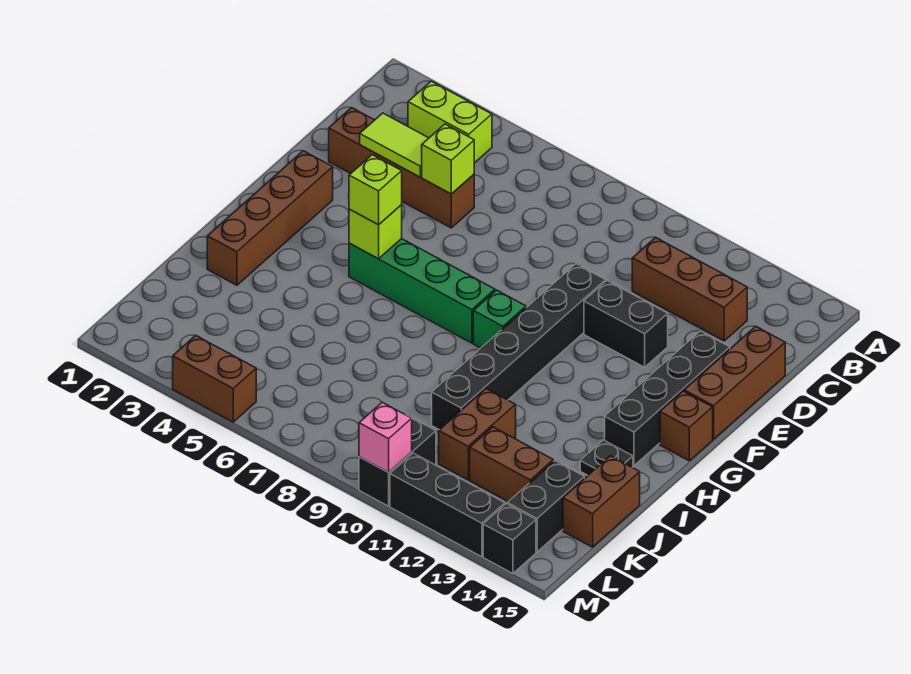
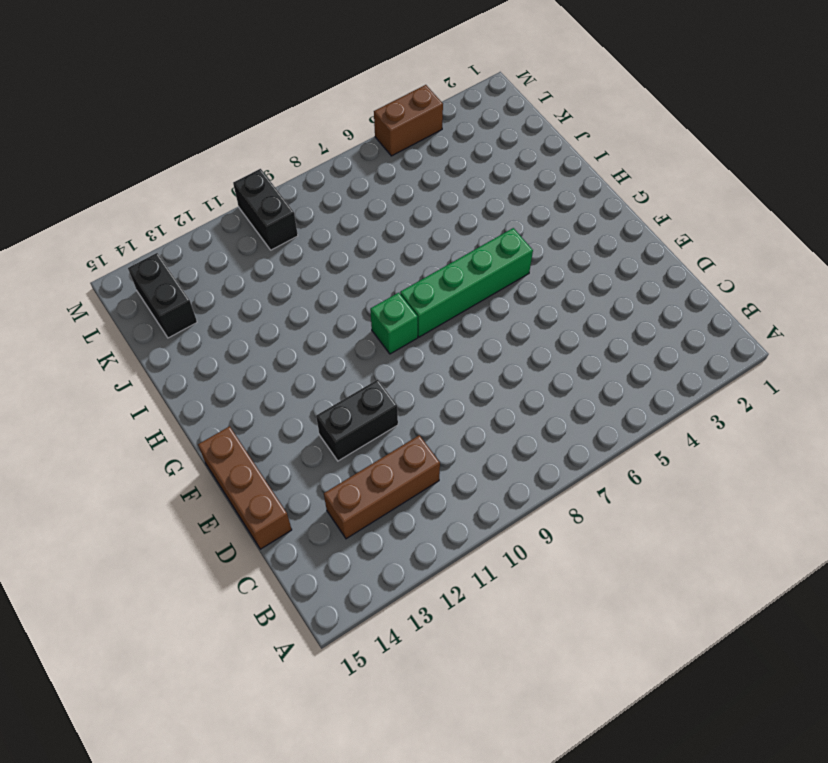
none -> lime brick B3:B4 level 1
none -> brown brick D2:D5 level 1
none -> black brick E10:J10 level 1

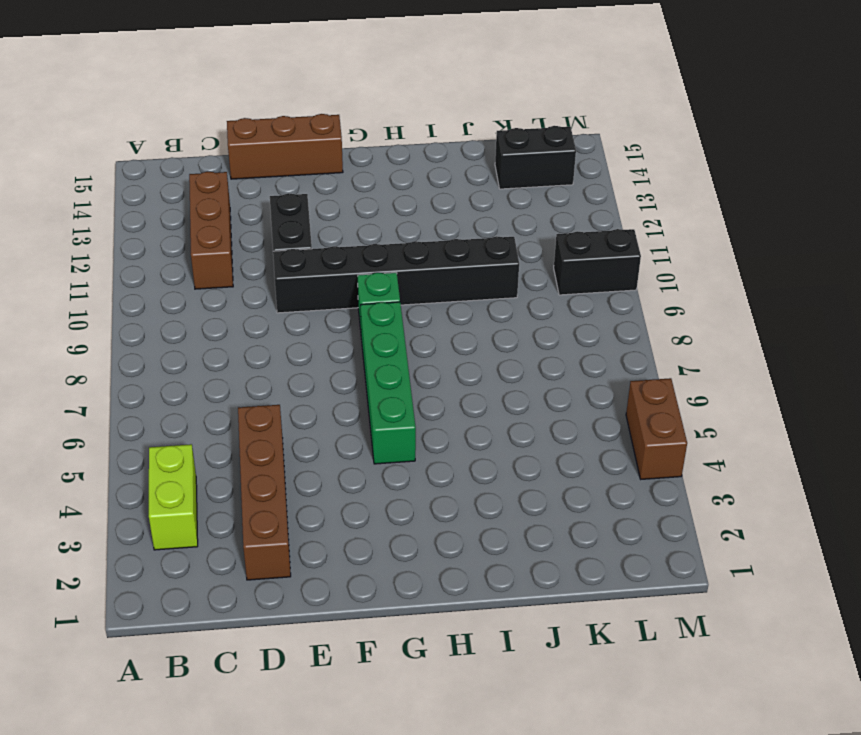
none -> black brick E14:H14 level 1
none -> brown brick F2:I2 level 1
none -> brown brick G15 level 1

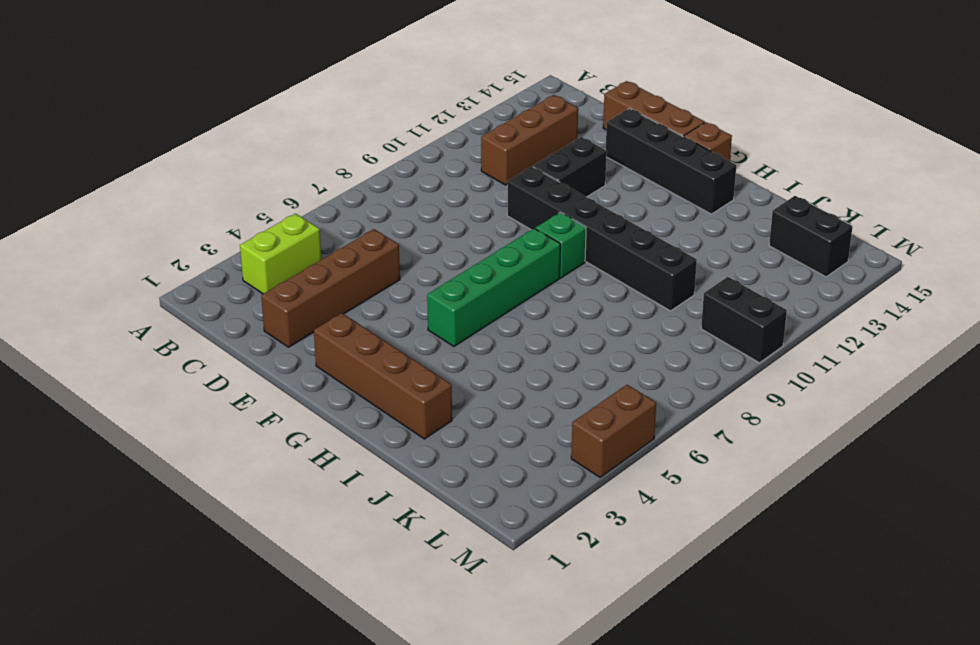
none -> black plate I14 level 1
none -> brown brick J11:K11 level 1
none -> brown brick J15:K15 level 1

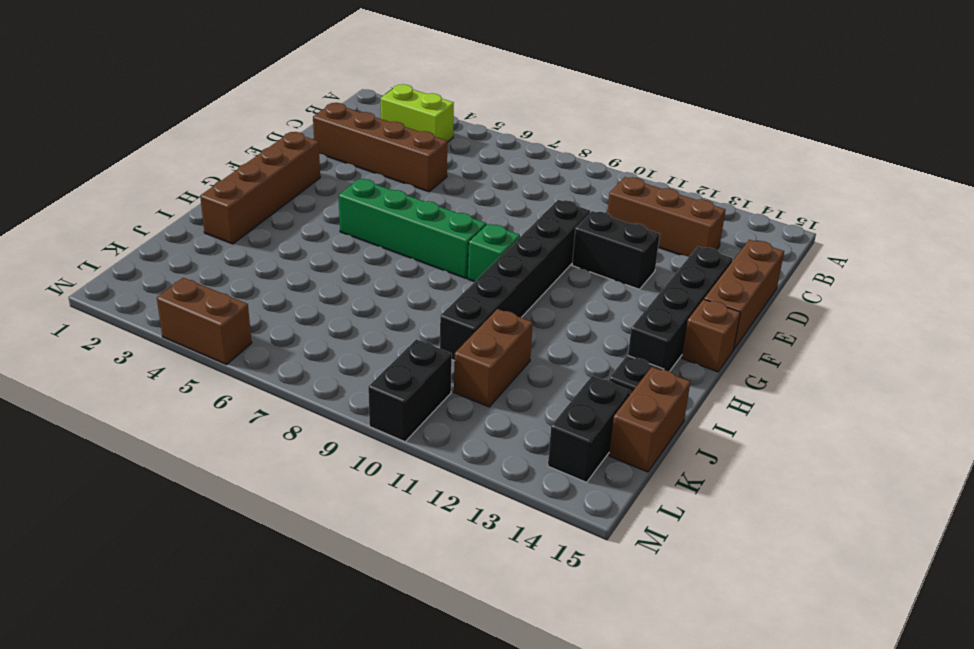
none -> brown brick K12:K13 level 1
none -> black brick M11:M13 level 1
none -> black brick M14 level 1

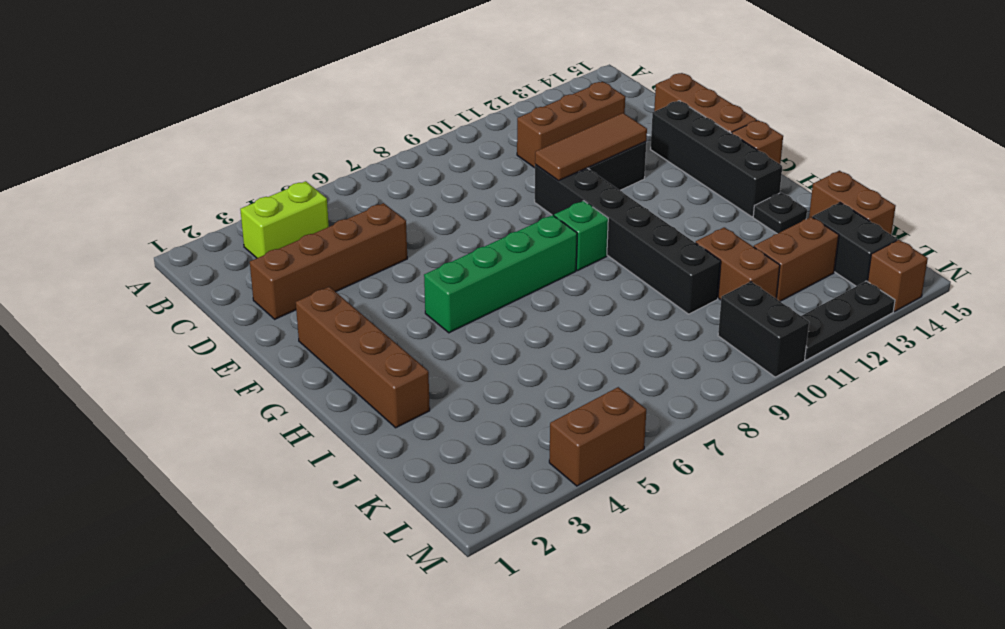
brown tile E10:E12 level 2 -> none
black plate M11:M13 level 1 -> black brick M11:M13 level 1
brown brick M14 level 1 -> black brick M14 level 1
none -> lime tile D3:D4 level 2
none -> lime brick D5 level 2
none -> lime brick G5 level 2

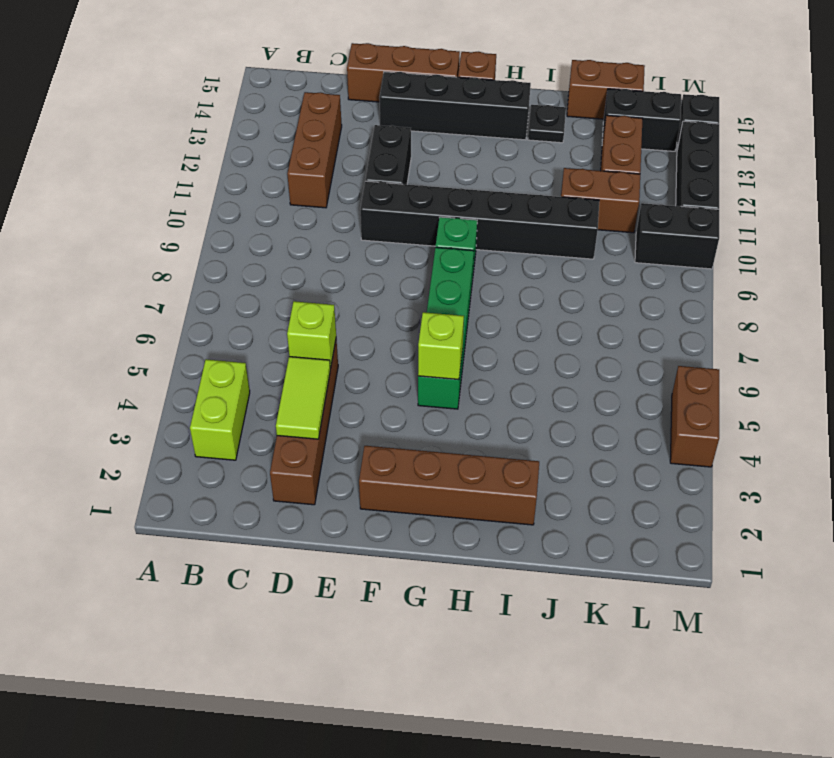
none -> pink brick M10 level 2
none -> lime brick G5 level 3

